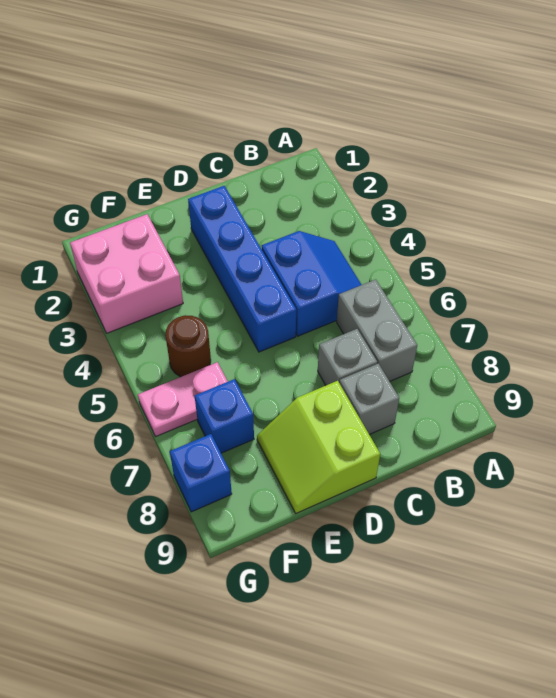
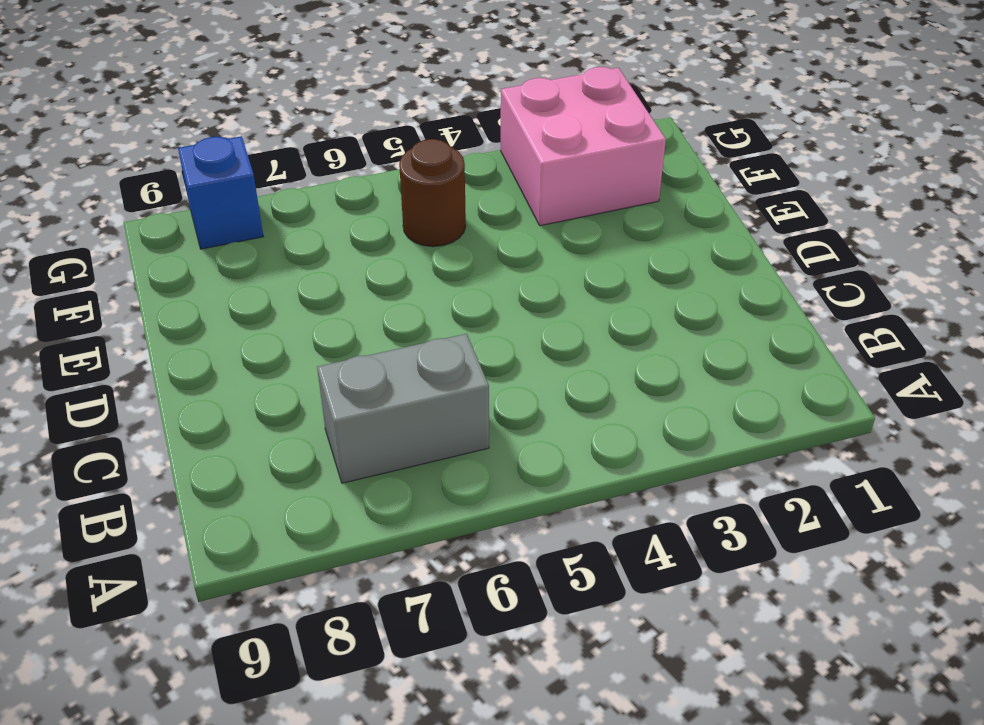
none -> blue slope B4:C5 level 1 top C
none -> grey brick C7 level 1

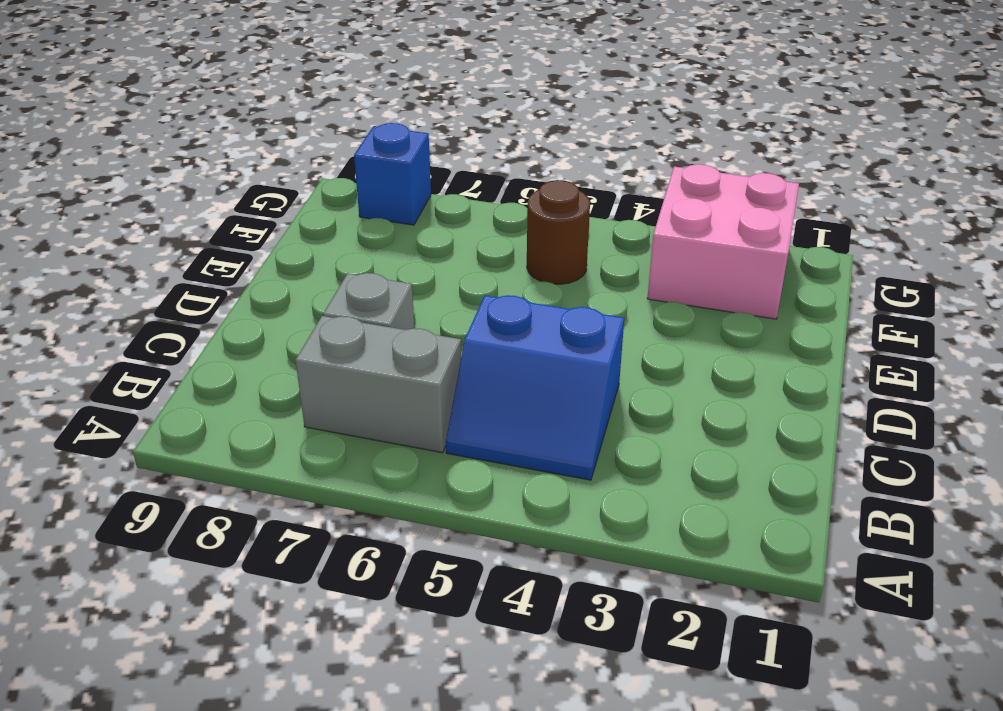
none -> grey brick C8 level 1
none -> blue brick D2:D5 level 1

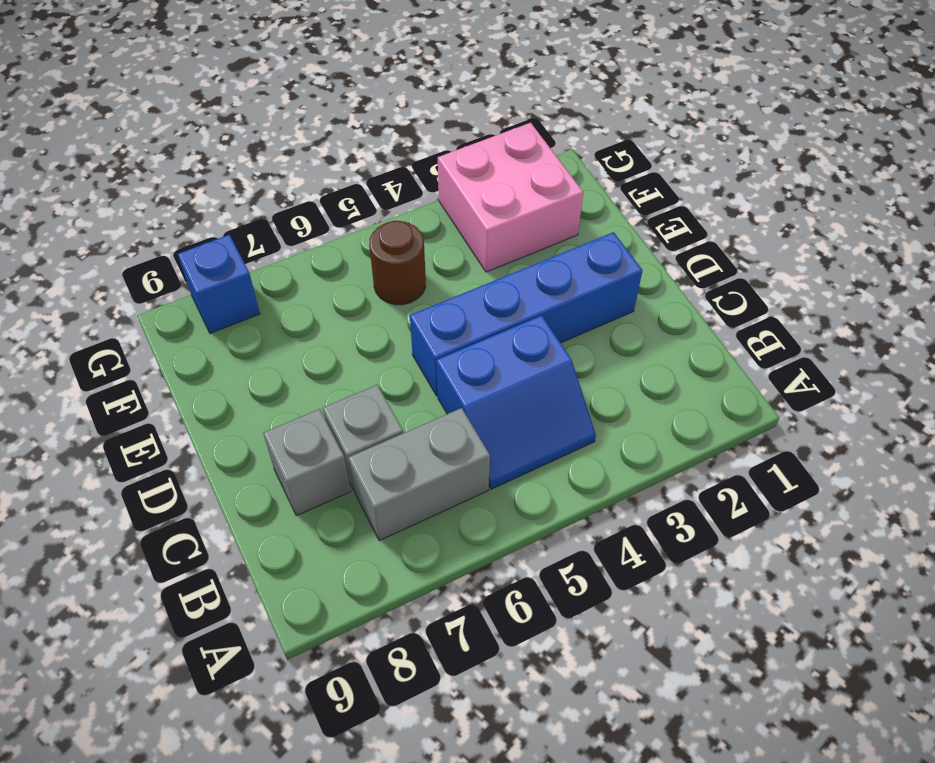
none -> lime slope D8:E9 level 1 top D
none -> pink plate F6:G6 level 1

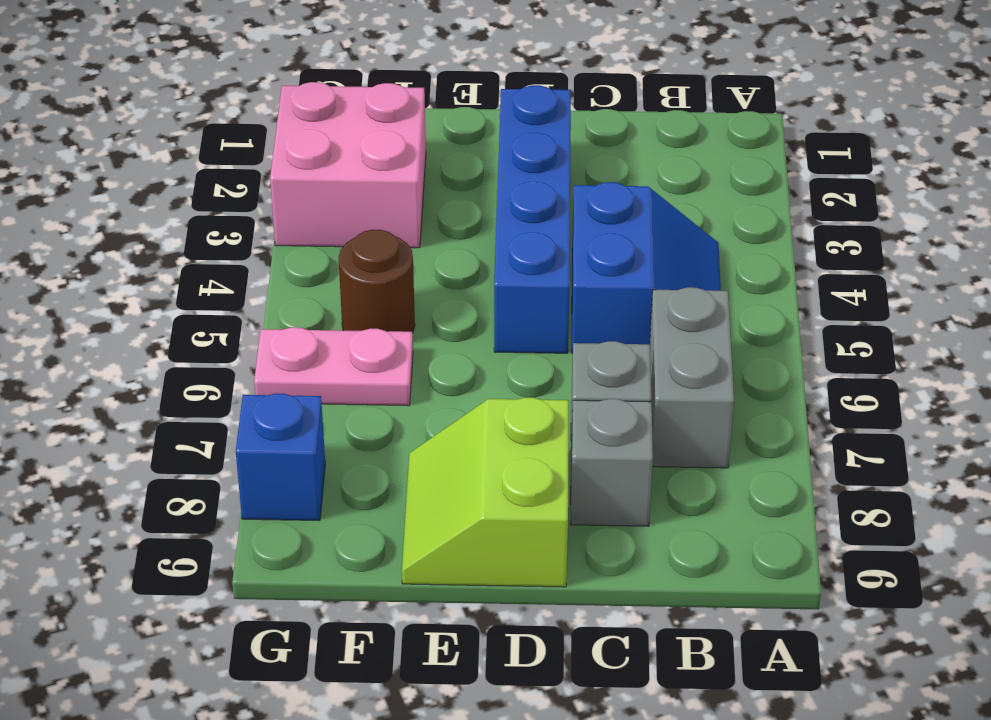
none -> blue brick F7 level 1

